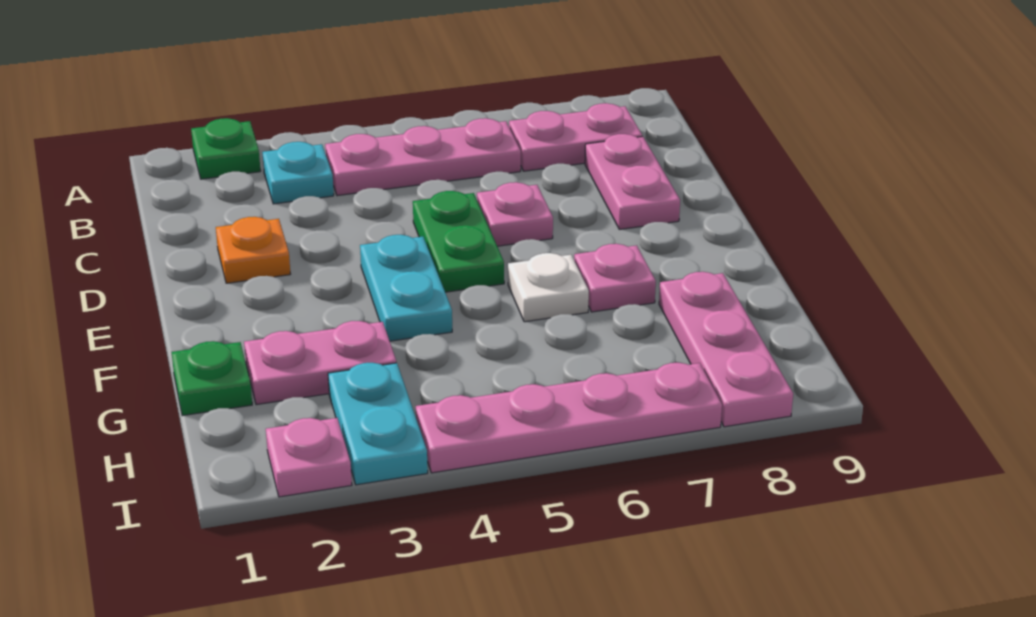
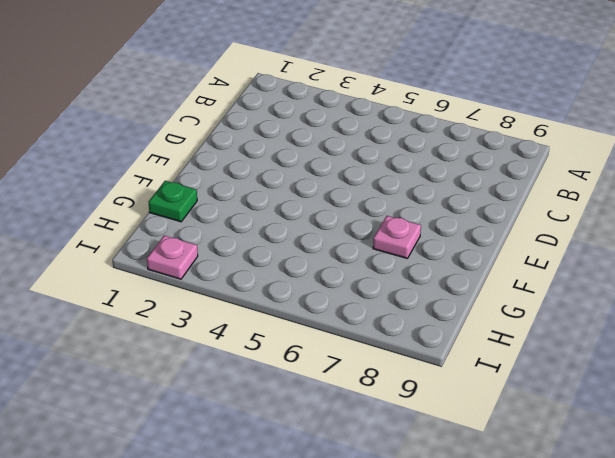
none -> green plate A2 level 1
none -> cyan plate B3 level 1
none -> pink plate B4:B6 level 1

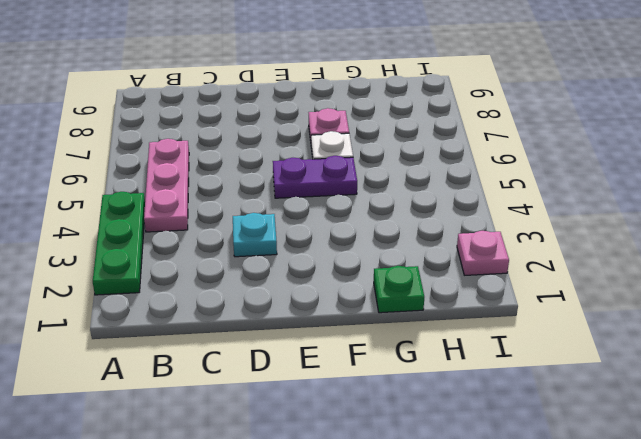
green plate A2:A4 level 1 -> green plate A2 level 1
cyan plate D3 level 1 -> cyan plate B3 level 1
purple plate E5:F5 level 1 -> green plate D5:E5 level 1
none -> pink plate B7:B8 level 1
none -> pink plate C8:D8 level 1
none -> orange plate D2 level 1

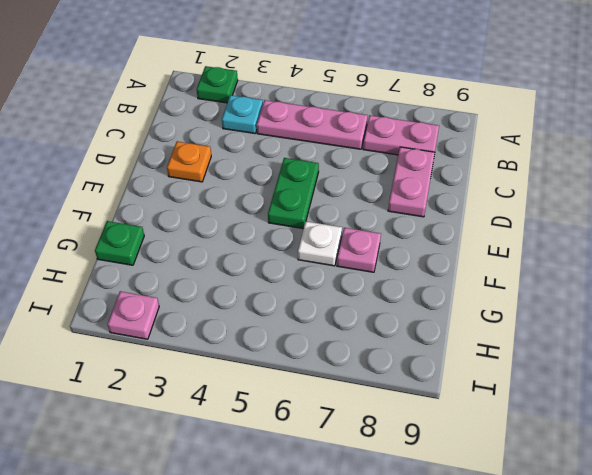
none -> pink plate D6 level 1
none -> cyan plate E4:F4 level 1
none -> pink plate G2:G3 level 1

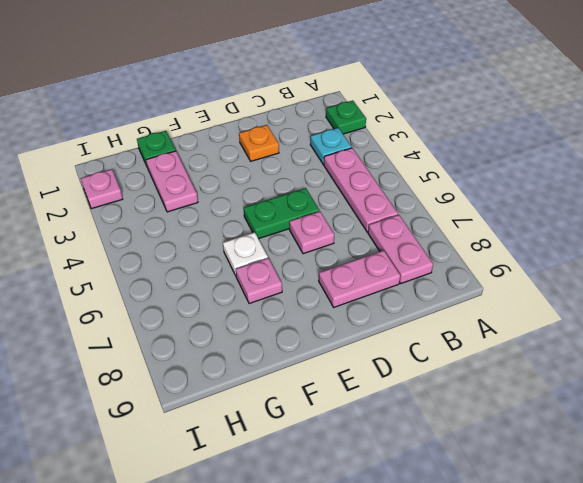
none -> cyan plate E4:F4 level 1
none -> pink plate G8:I8 level 1
none -> cyan plate H3:I3 level 1

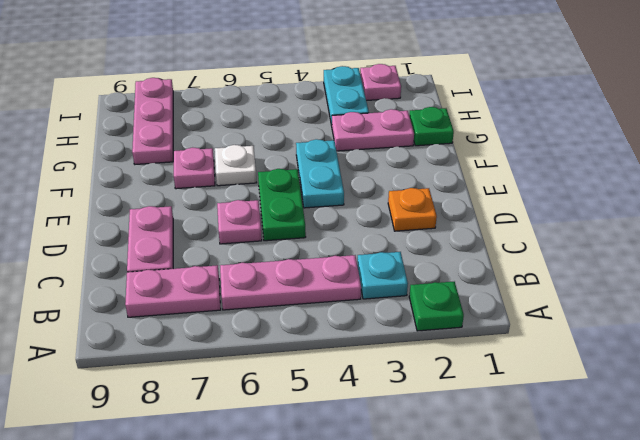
none -> pink plate I4:I7 level 1

